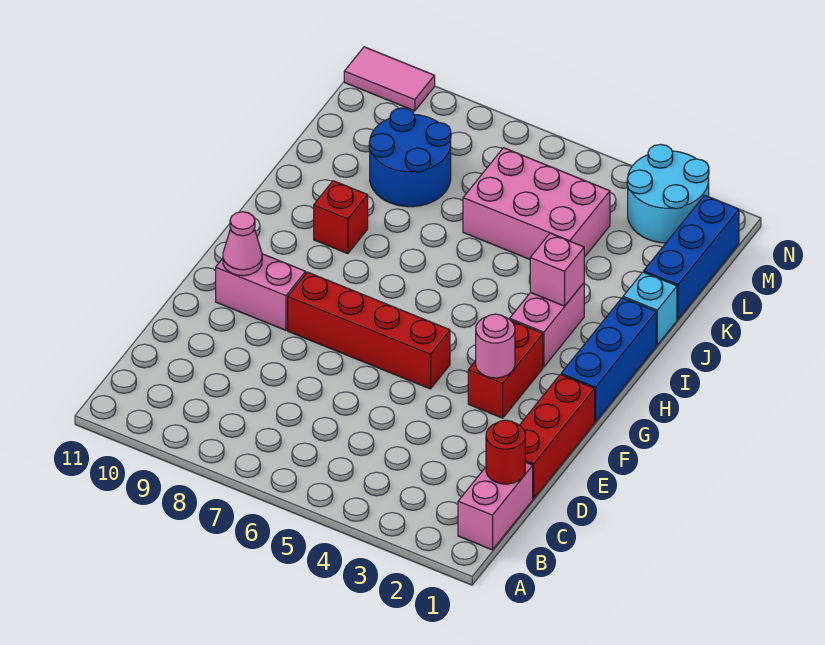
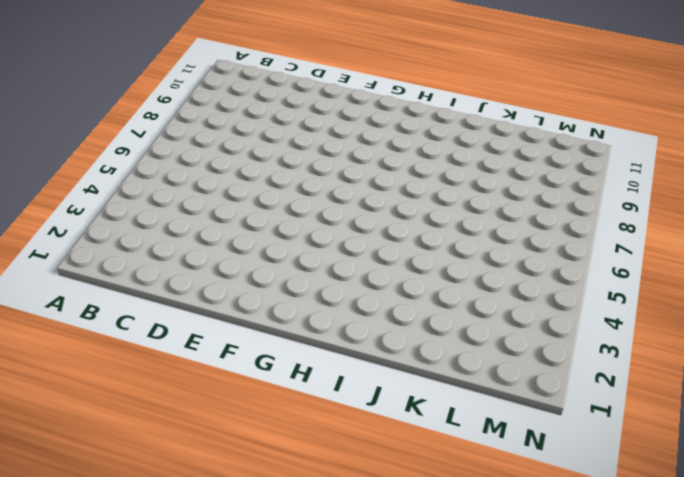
none -> pink brick B1:C1 level 1
none -> red brick D1:F1 level 1
none -> red brick F3:G3 level 1

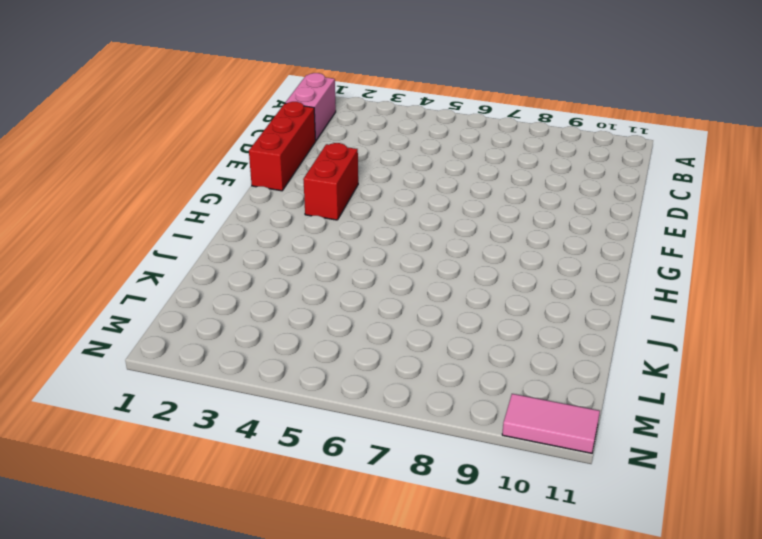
none -> red brick F5:F8 level 1
none -> pink brick F9:F10 level 1
none -> blue brick G1:I1 level 1

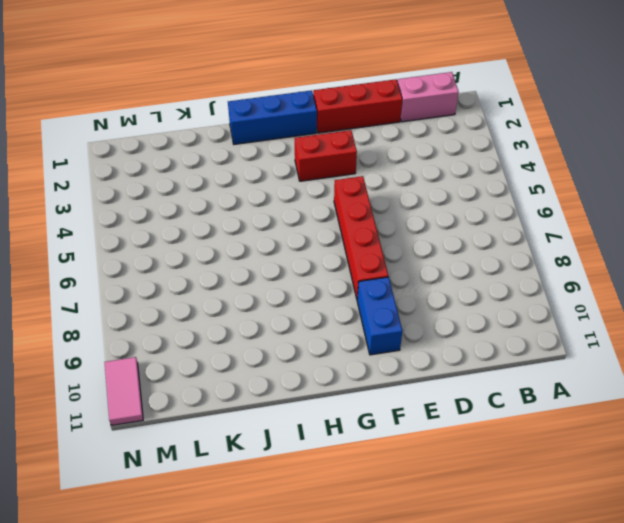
blue brick F9:F10 level 1 -> pink brick F9:F10 level 1
none -> pink brick H3:I3 level 1
none -> red brick I9 level 1
none -> cyan brick J1 level 1

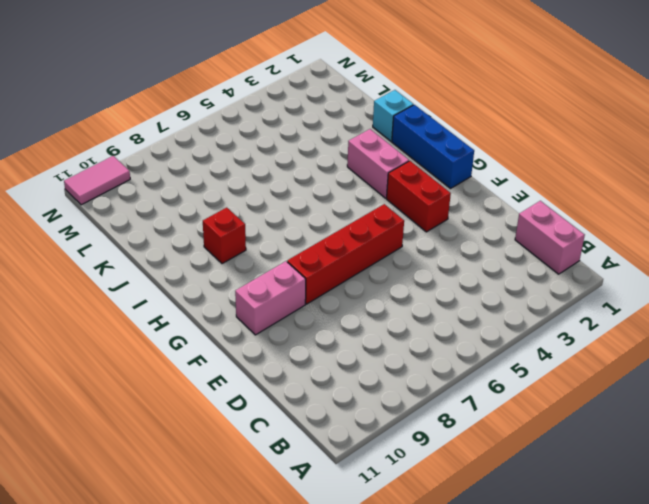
none -> red brick D1:F1 level 1
none -> blue brick K1:M1 level 1
none -> pink brick K4:L6 level 1

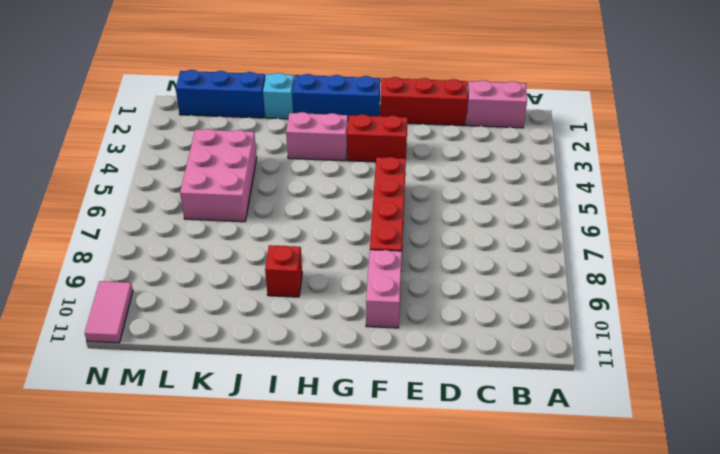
none -> blue round brick K8:L9 level 1
none -> cyan round brick M2:N3 level 1
none -> red round brick C1 level 2

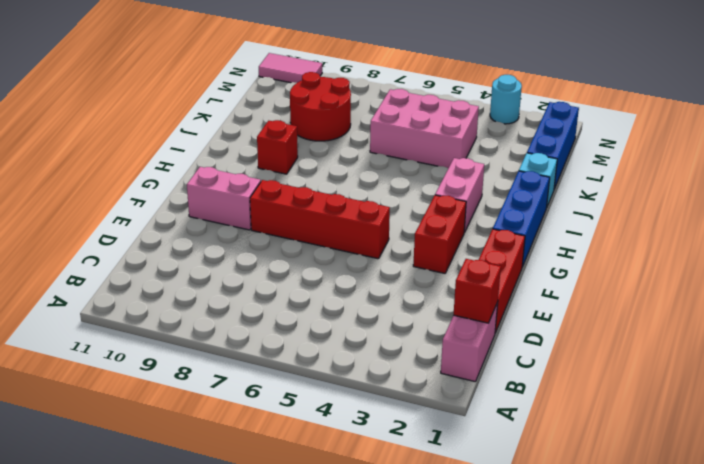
red brick C1 level 2 -> red round brick C1 level 2
red round brick K8:L9 level 1 -> blue round brick K8:L9 level 1
cyan round brick N3 level 1 -> cyan round brick M2:N3 level 1
none -> pink round brick F3 level 2
none -> pink cone F10 level 2
none -> pink brick I3 level 2

